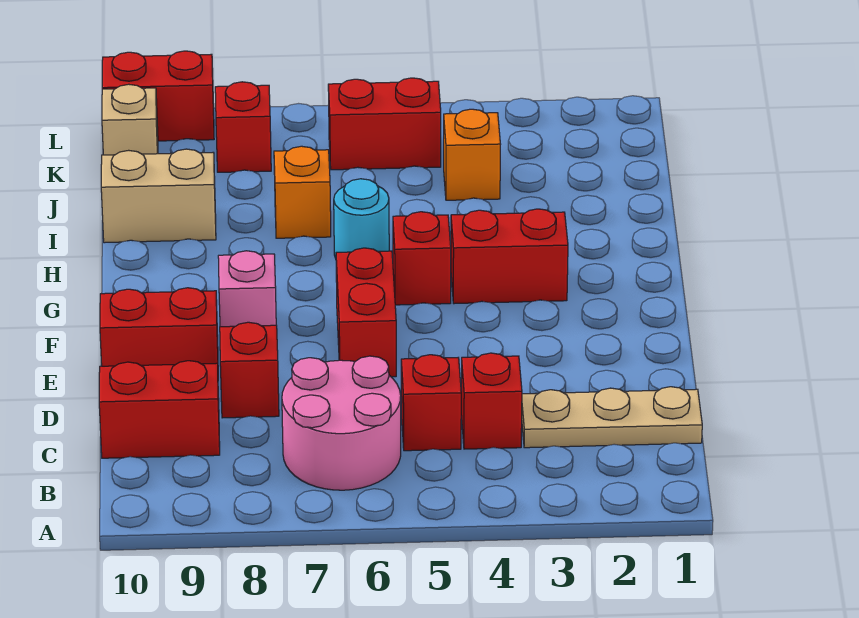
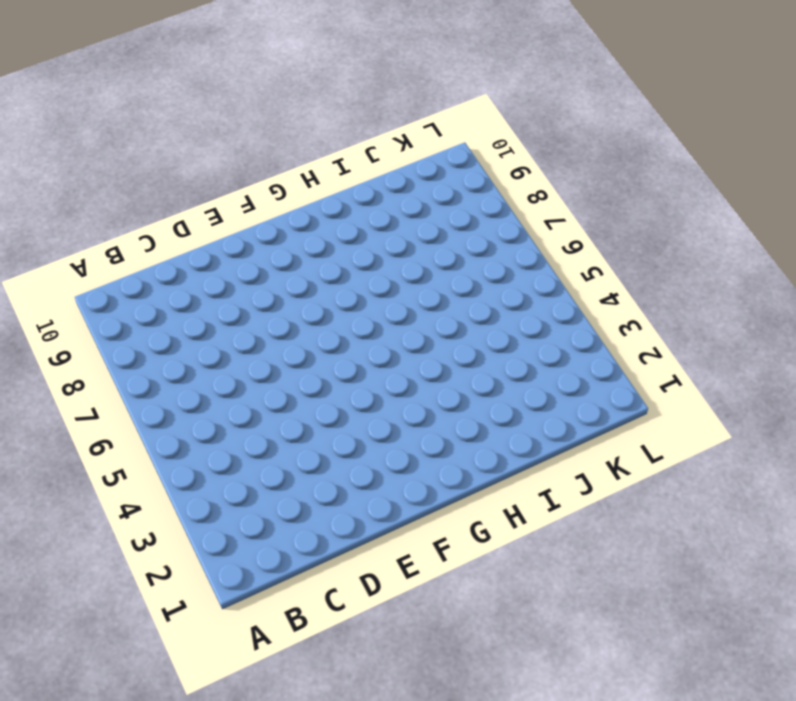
none -> pink round brick B6:C7 level 1
none -> tan plate C1:C3 level 1
none -> red brick C4 level 1

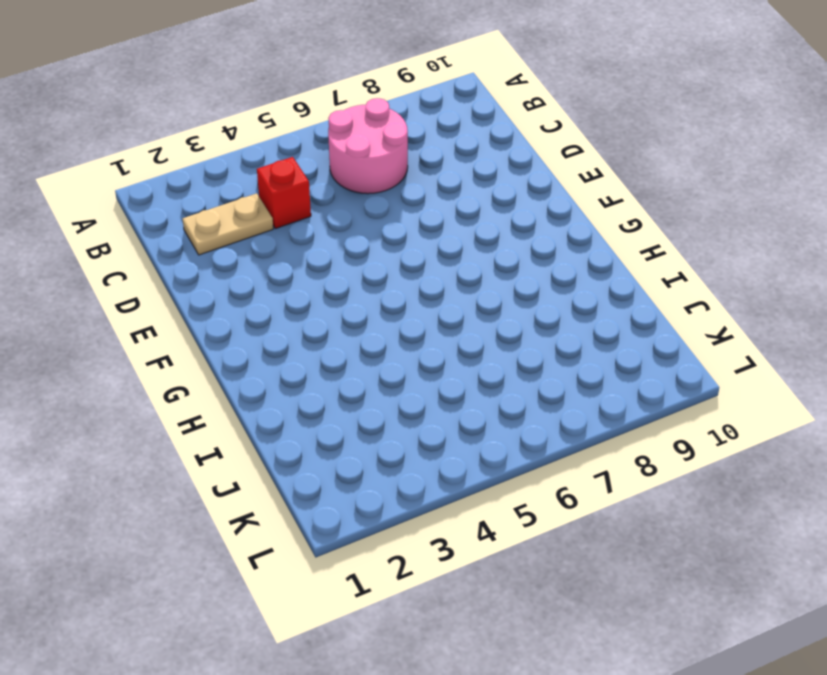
tan plate C2:C3 level 1 -> tan plate C1:C3 level 1
none -> red brick C5 level 1
none -> red brick C9:C10 level 1
none -> red brick D8 level 1

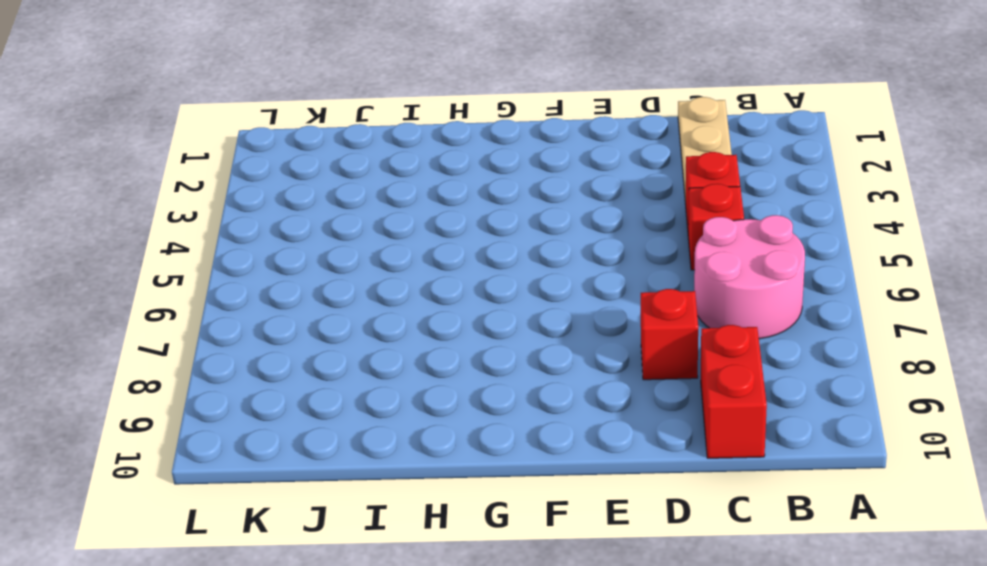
none -> red brick E6:F6 level 1
none -> red brick E9:E10 level 1
none -> pink brick F8 level 1

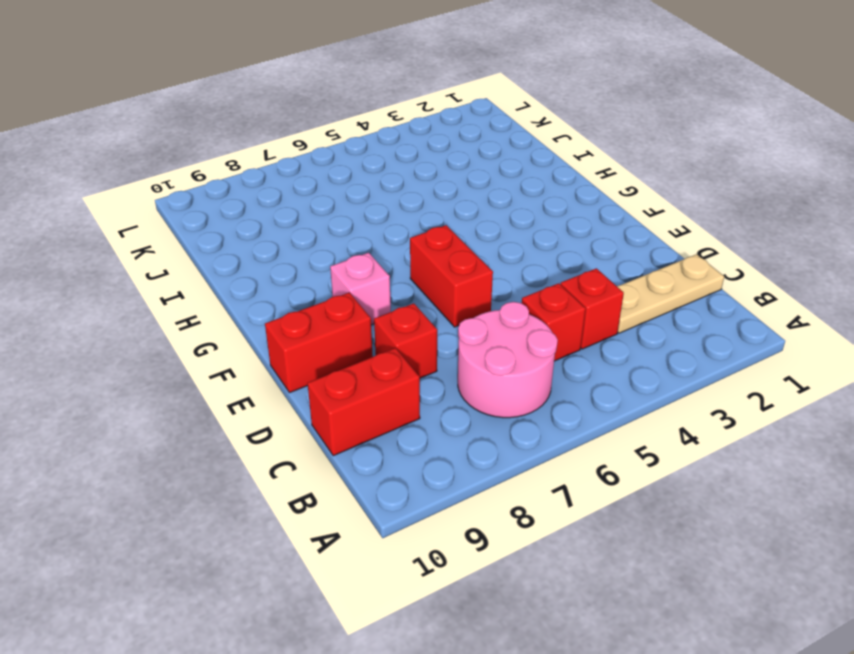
none -> red brick G3:G4 level 1
none -> red brick G5 level 1
none -> cyan round brick H6 level 1

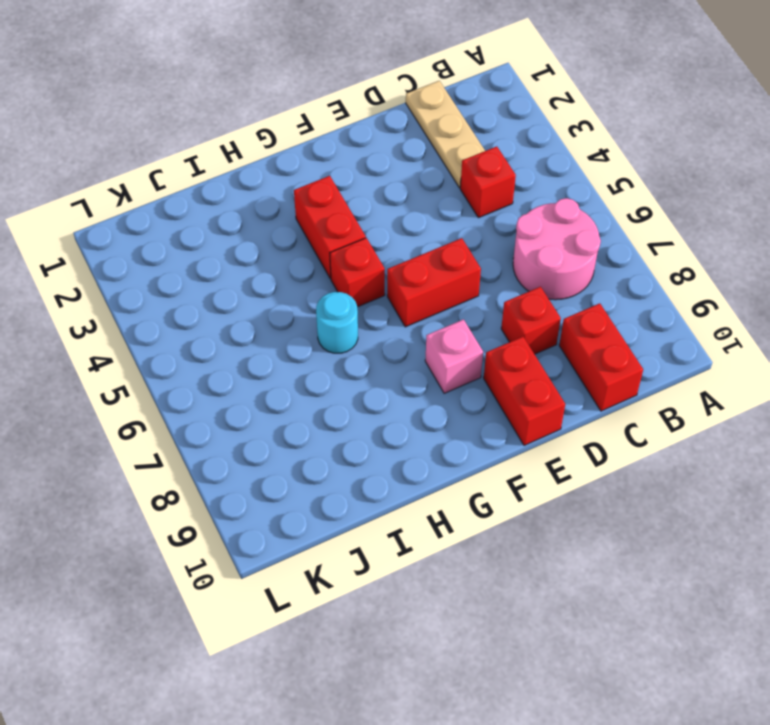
none -> red brick C5 level 1
none -> orange brick I7 level 1
none -> tan brick I9:I10 level 1

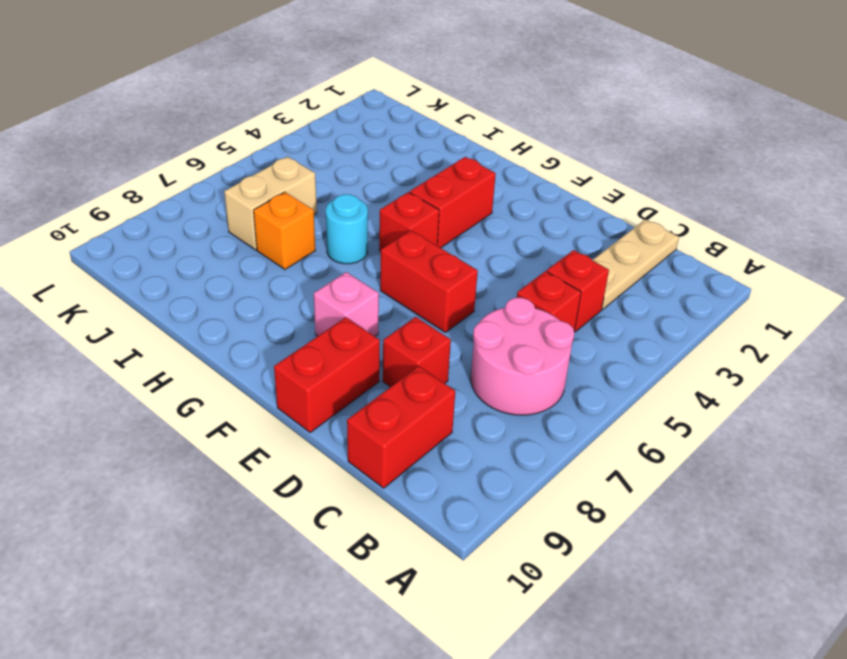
tan brick J6:J7 level 1 -> tan brick I9:I10 level 1
none -> orange brick J4 level 1
none -> red brick K5:K6 level 1
none -> red brick K8 level 1

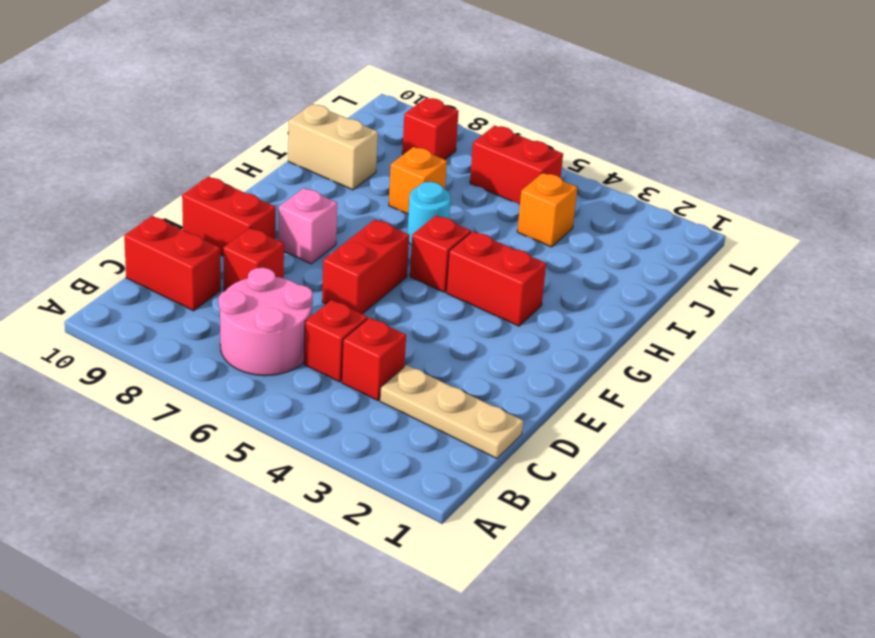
none -> tan brick K10 level 1
none -> red brick L9:L10 level 1

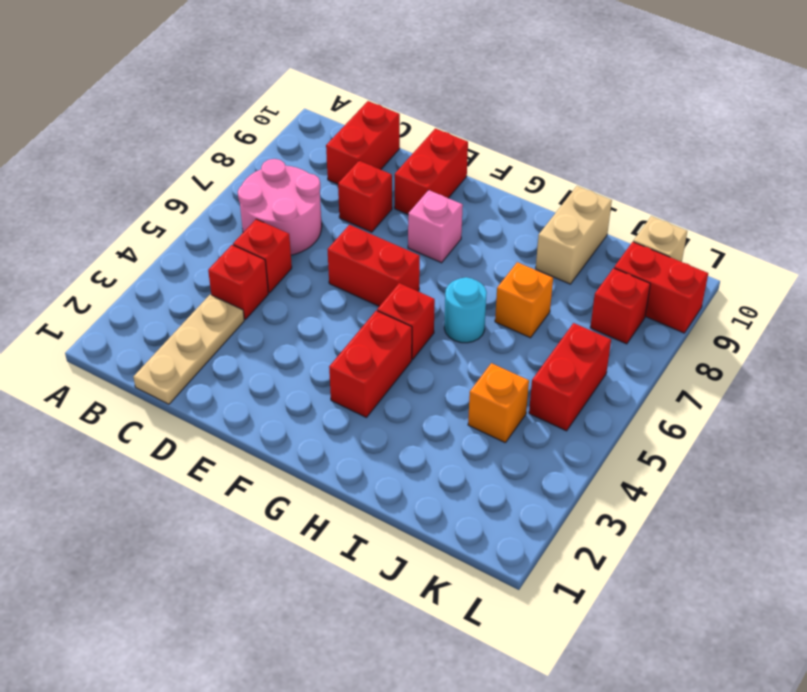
red brick K9:L9 level 1 -> red brick L9:L10 level 1

